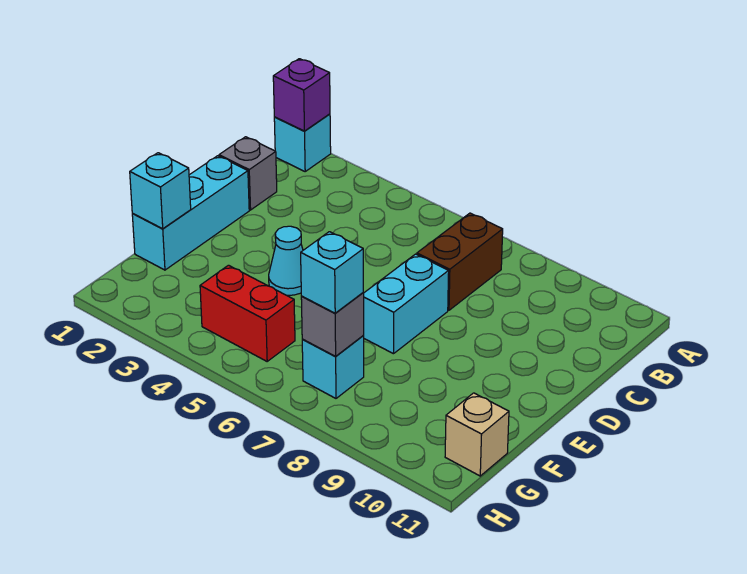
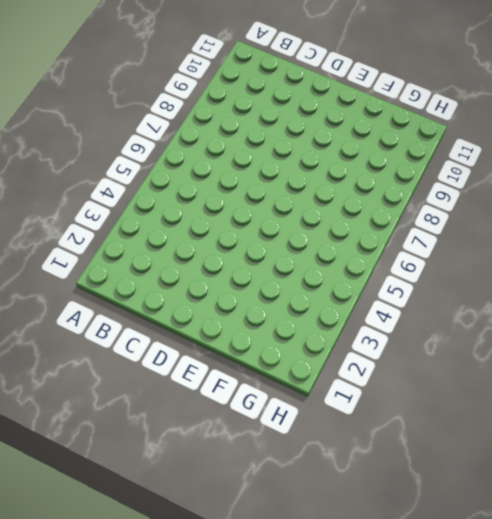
none -> cyan brick A1 level 1
none -> brown brick B7:C7 level 1
none -> grey brick C1 level 1

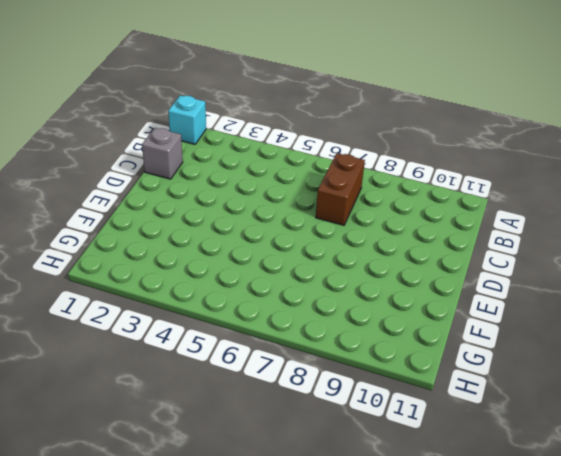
none -> cyan brick D1:F1 level 1
none -> cyan brick D7:E7 level 1
none -> cyan cone E4 level 1

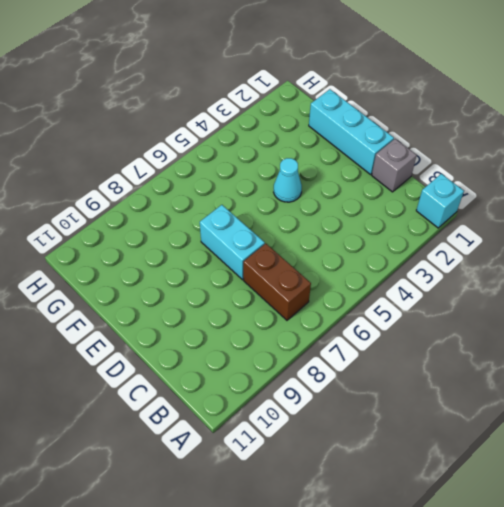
none -> red brick G4:G5 level 1
none -> cyan brick G7 level 1
none -> tan brick G11 level 1

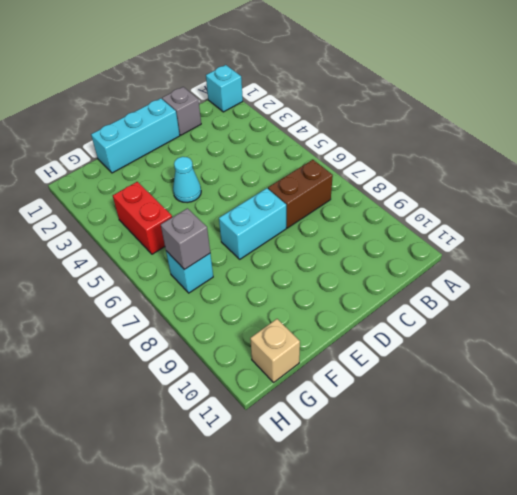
none -> purple brick A1 level 2
none -> cyan brick F1 level 2
none -> cyan brick G7 level 3

